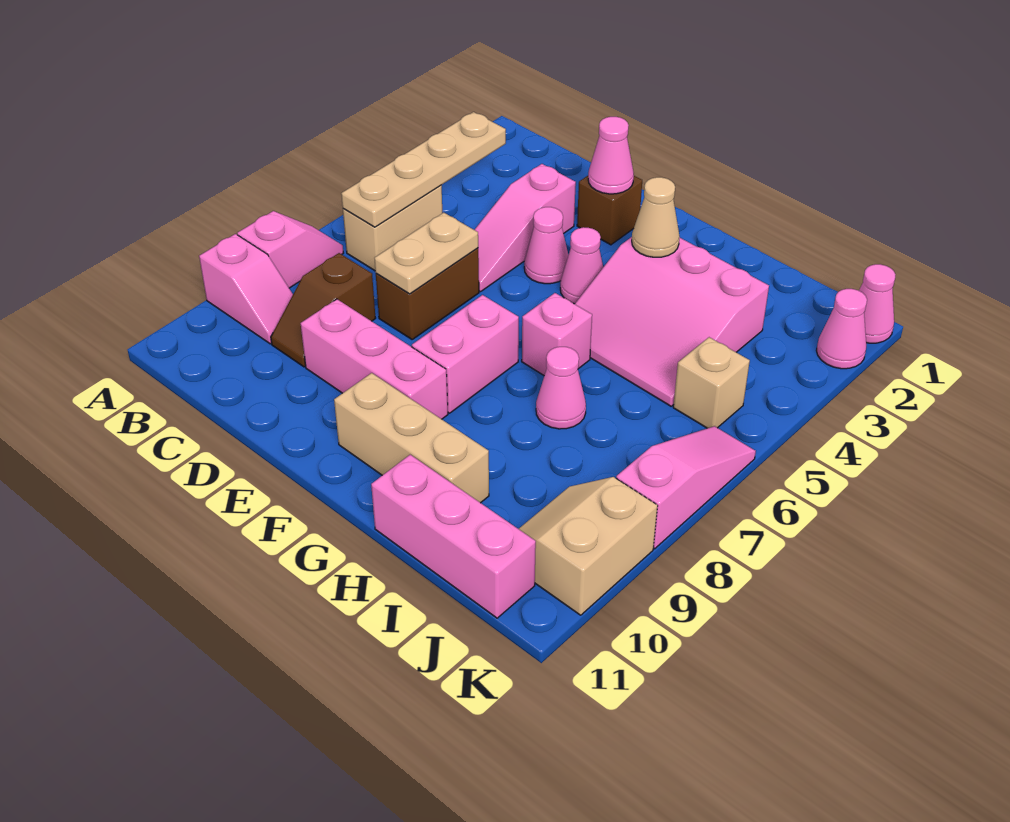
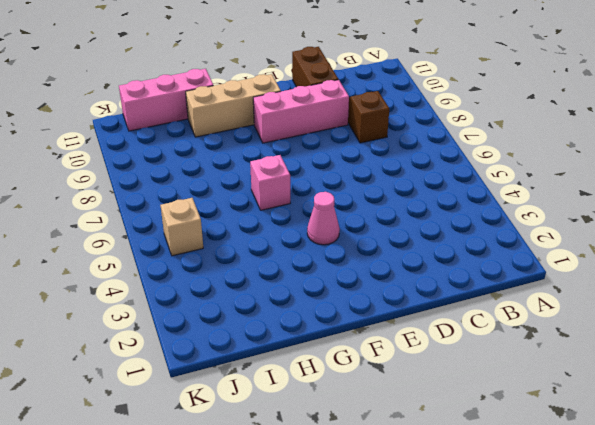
brown brick D10:D11 level 1 -> brown brick D6:D7 level 1
none -> pink slope A7:A8 level 1 top 8
none -> pink slope A9:B9 level 1 top A
none -> tan brick B5:B6 level 1

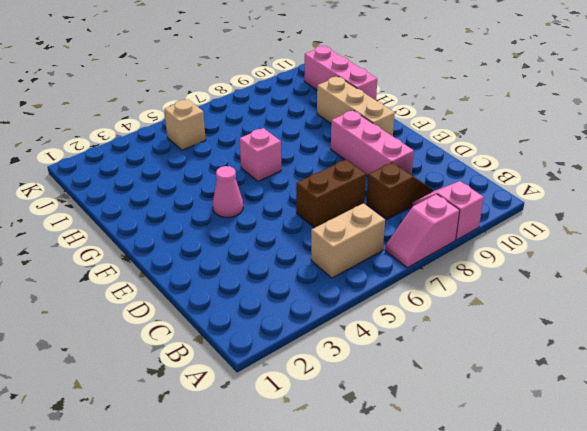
none -> pink slope D3:D5 level 1 top 3
none -> brown brick E2 level 1
none -> pink cone E4 level 1

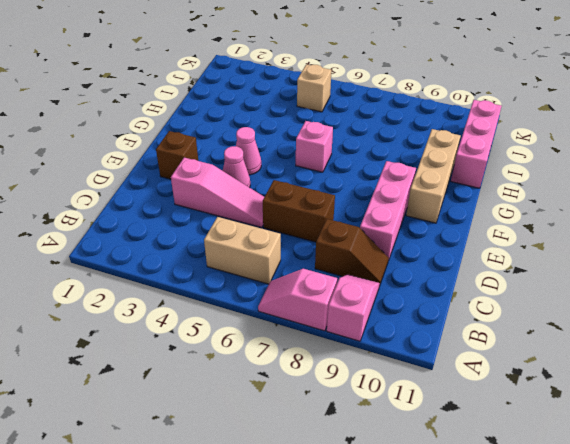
none -> pink brick F7:F8 level 1
none -> pink slope G3:I5 level 1 top 3
none -> pink cone H7 level 1

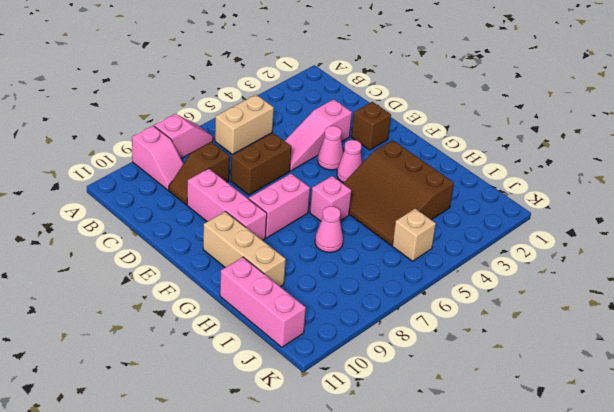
brown slope G3:I5 level 1 top 3 -> pink slope G3:I5 level 1 top 3
none -> tan slope J9:K10 level 1 top K
none -> pink cone K1 level 1
none -> pink cone K2 level 1

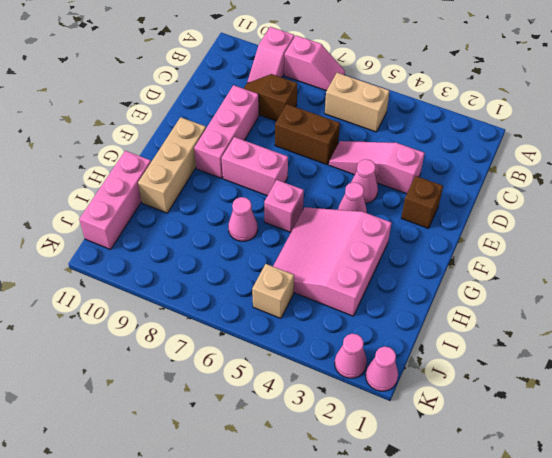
none -> tan slope J9:K10 level 1 top K
none -> pink slope K6:K8 level 1 top 8
none -> tan plate B3:B6 level 2

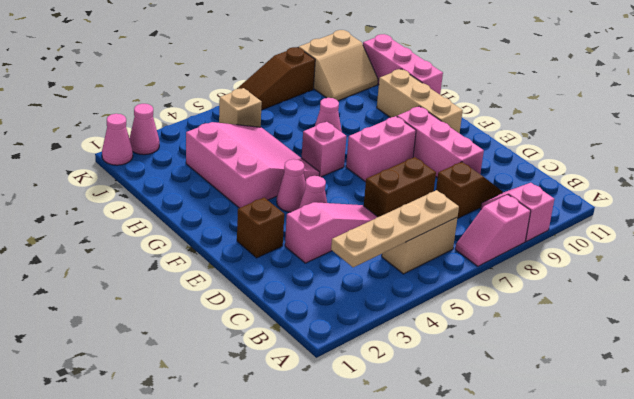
brown slope K6:K8 level 1 top 8 -> pink slope K6:K8 level 1 top 8
none -> tan plate D6:D7 level 2
none -> pink cone E2 level 2
none -> tan cone G3 level 2

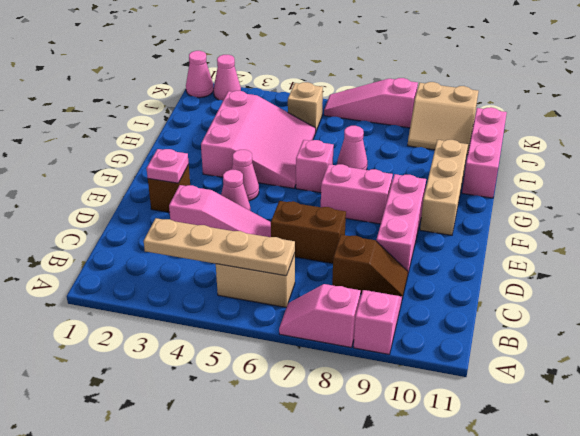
pink plate E2 level 2 -> pink cone E2 level 2
none -> tan plate D6:D7 level 2
none -> tan cone G3 level 2

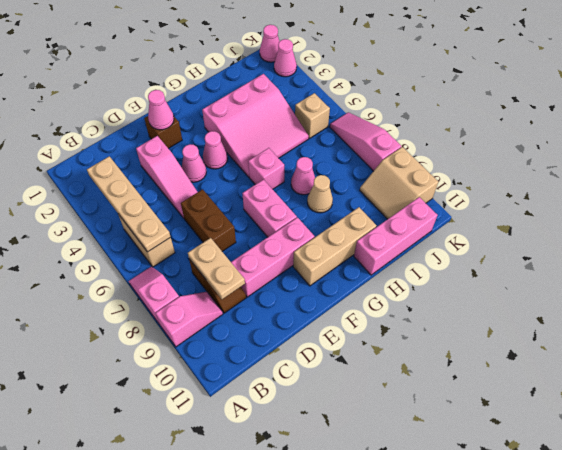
tan plate C8:C9 level 2 -> tan plate D6:D7 level 2
tan cone H8 level 1 -> tan cone G3 level 2

